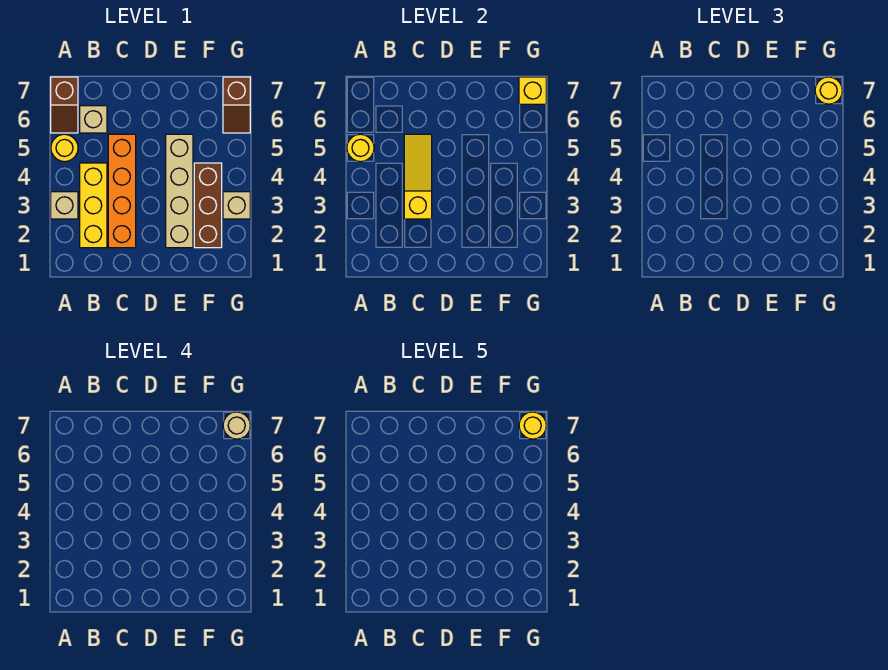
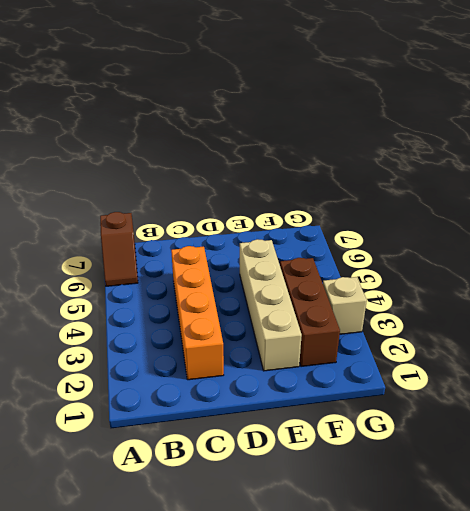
none -> tan brick A3 level 1
none -> yellow round brick A5 level 1
none -> yellow brick B2:B4 level 1

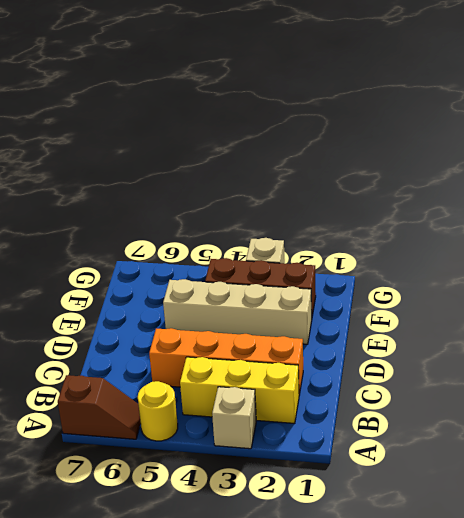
none -> tan brick B6 level 1
none -> brown slope G6:G7 level 1 top 7
none -> yellow round brick A5 level 2

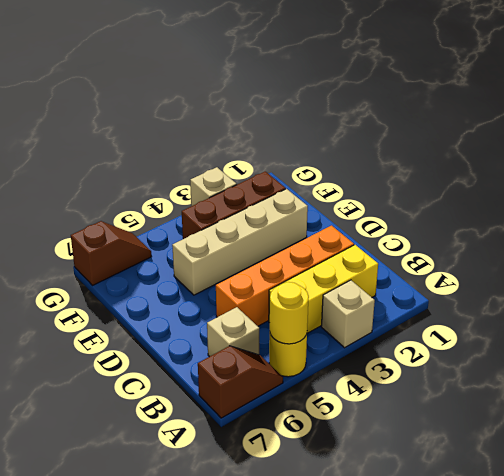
none -> yellow slope C3:C5 level 2 top 3
none -> yellow brick G7 level 2
none -> yellow round brick G7 level 3

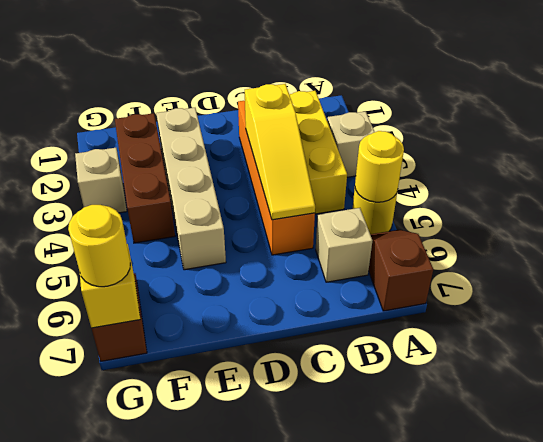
none -> tan round brick G7 level 4
none -> yellow round brick G7 level 5

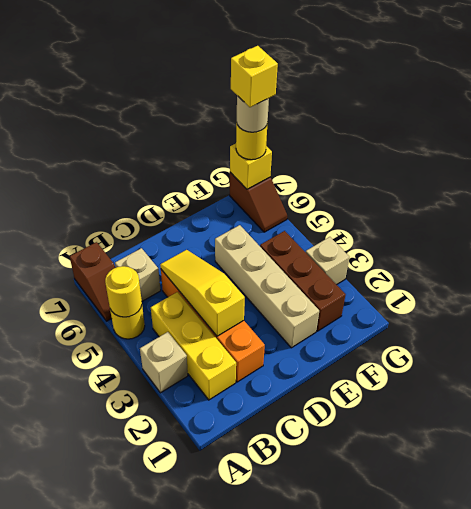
yellow brick G7 level 5 -> yellow round brick G7 level 5

